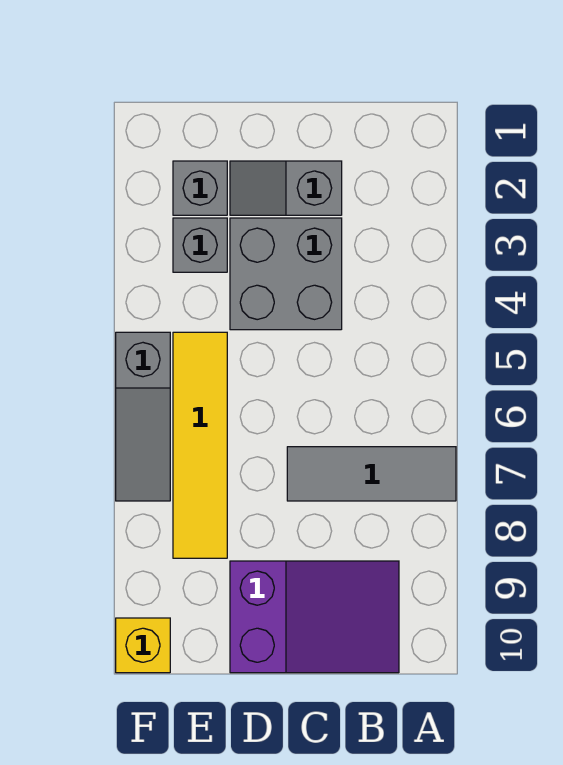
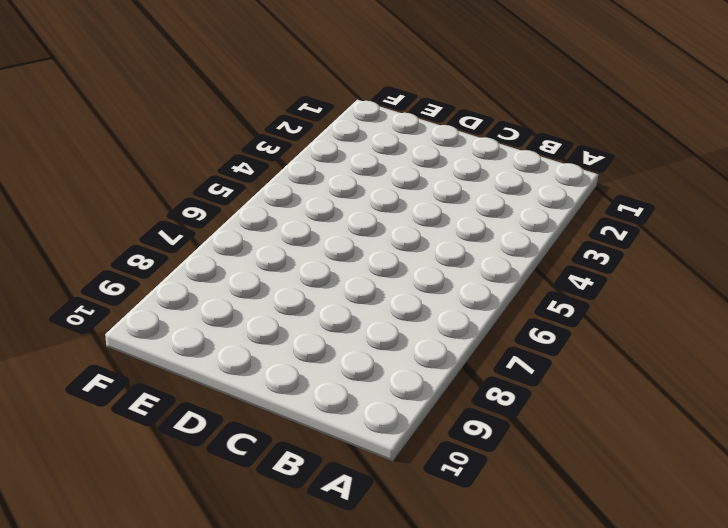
none -> grey tile A7:C7 level 1
none -> purple slope B9:D10 level 1 top D

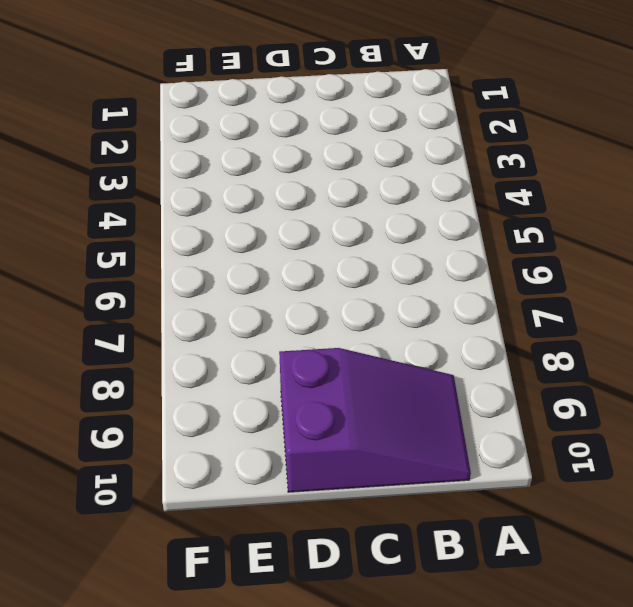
none -> grey tile A7:C7 level 1
none -> grey slope C2:D2 level 1 top C

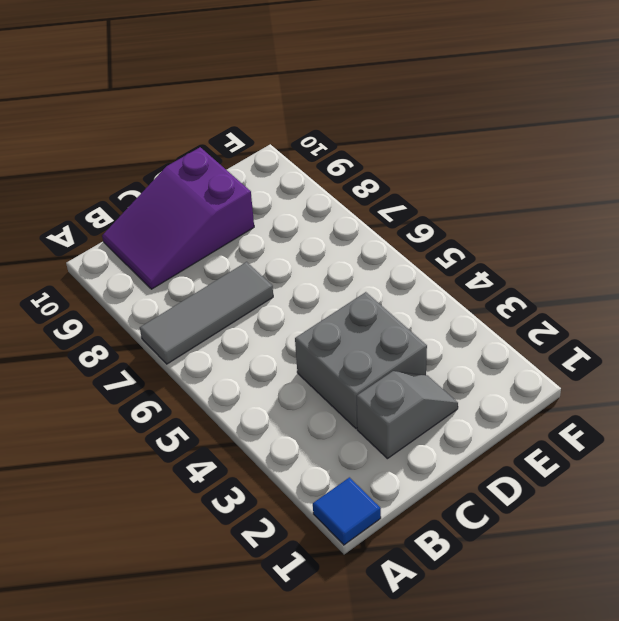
blue tile A1 level 1 -> none
none -> grey brick E2 level 1
none -> grey brick E3 level 1

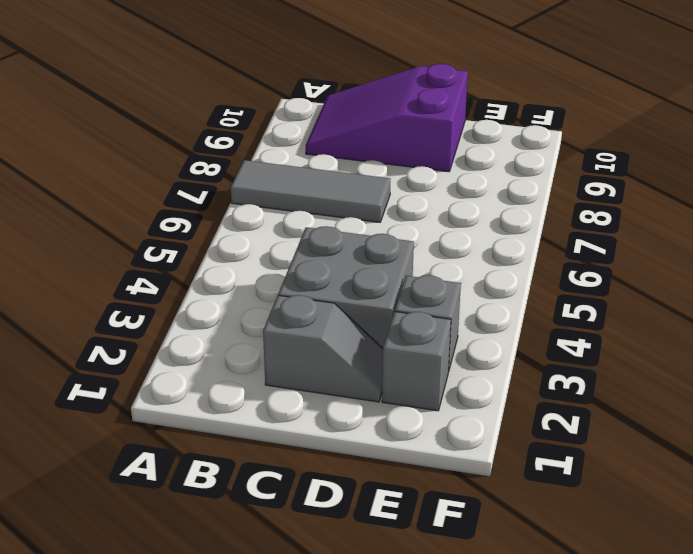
none -> yellow tile E5:E8 level 1
none -> grey slope F5:F7 level 1 top 5

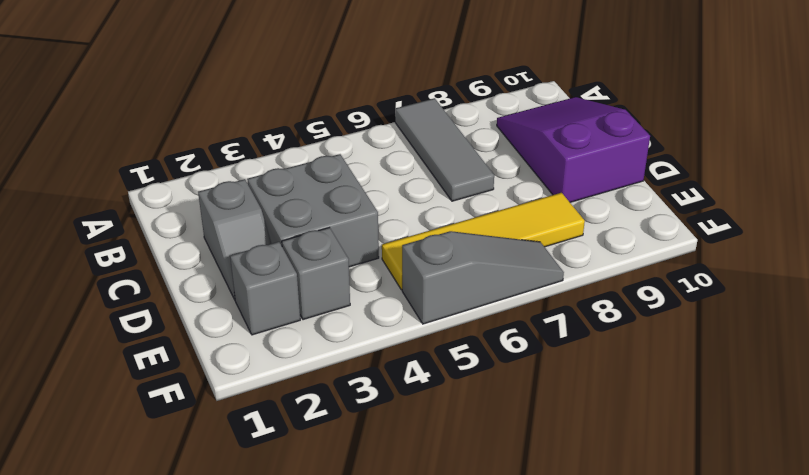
none -> yellow brick F10 level 1

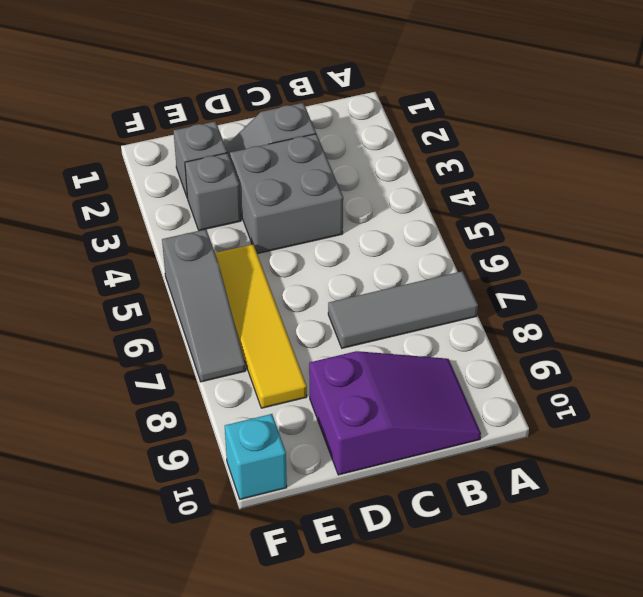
cyan brick F10 level 1 -> yellow brick F10 level 1

